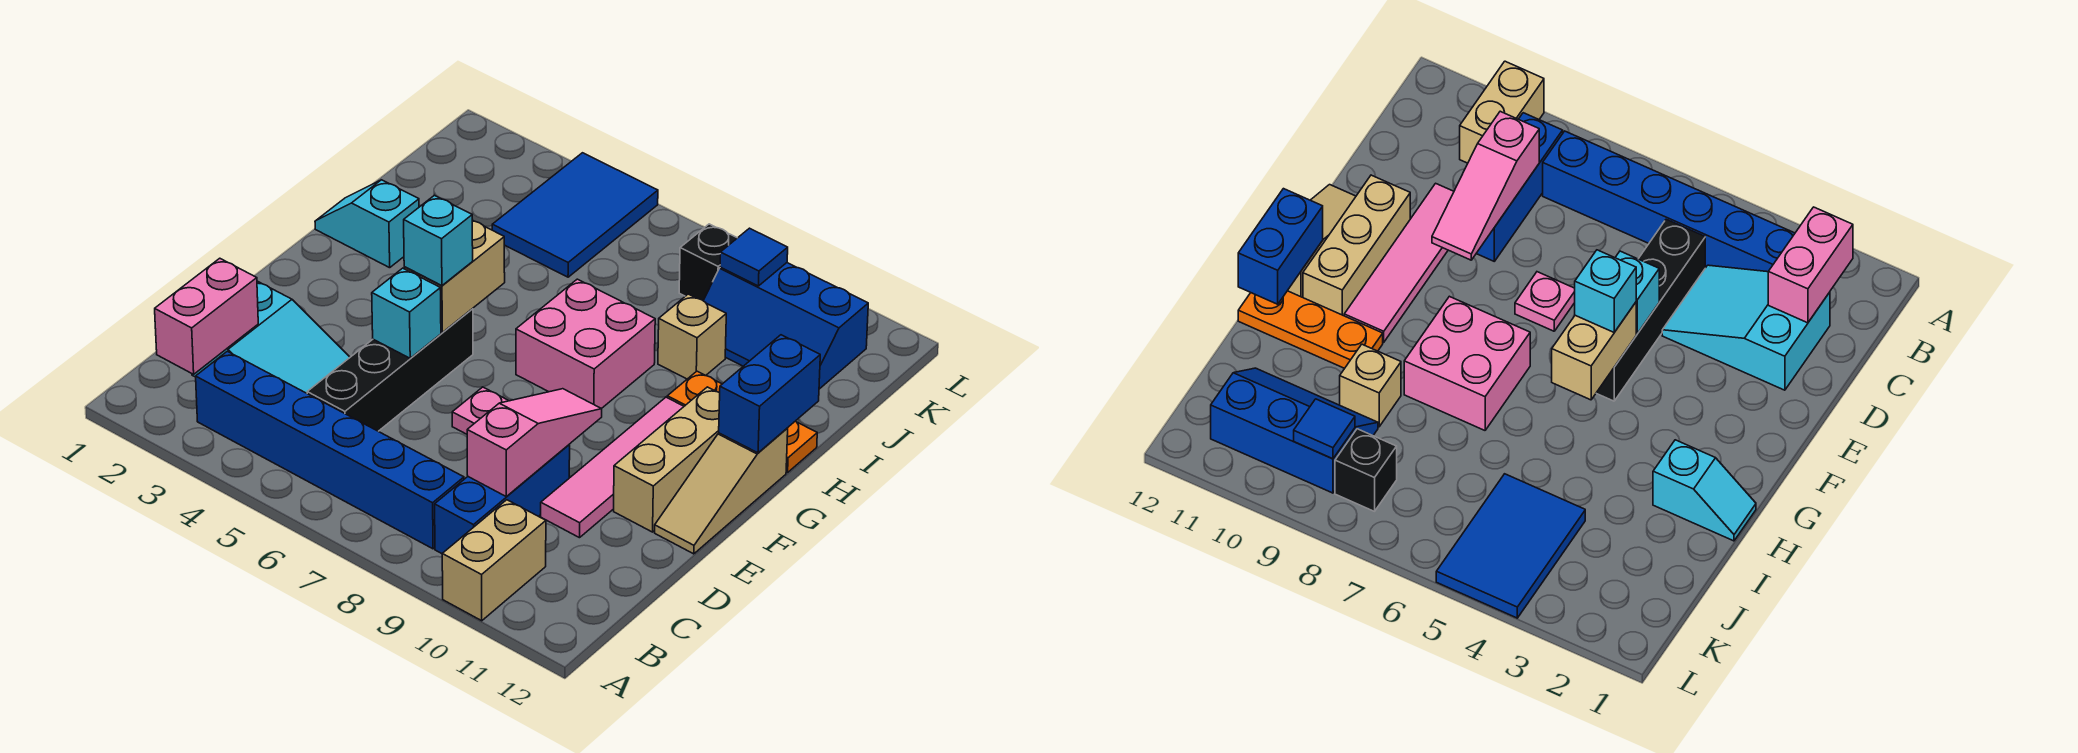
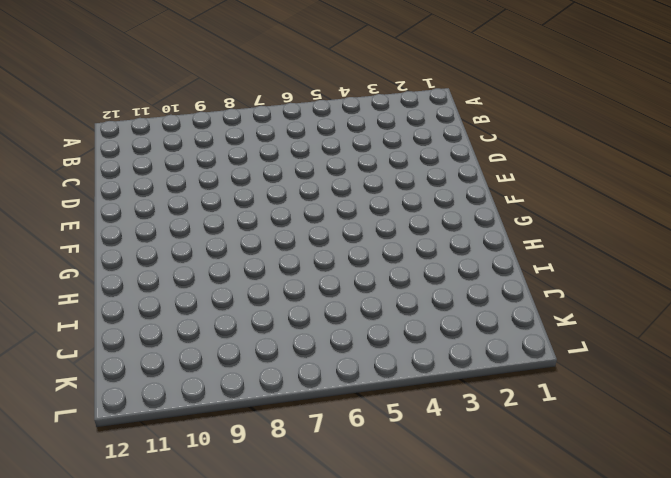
none -> tan brick A10:B10 level 1
none -> blue brick B3:B8 level 1
none -> blue brick B9:D9 level 1

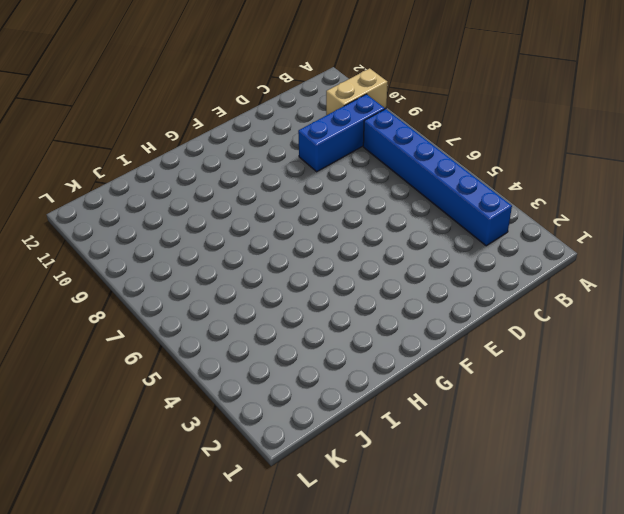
none -> cyan slope C2:D4 level 1 top 2
none -> black brick C5:F5 level 1
none -> pink tile D10:G10 level 1

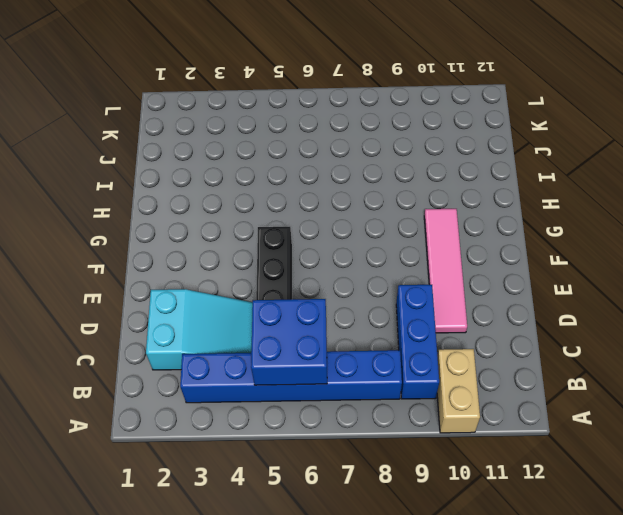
blue brick B5:C6 level 2 -> none
none -> pink plate E7 level 1
none -> tan brick E11:G11 level 1
none -> tan slope E12:G12 level 1 top G

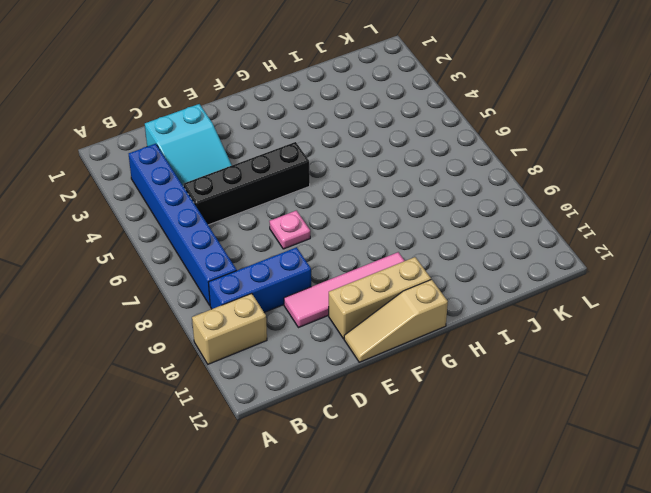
none -> pink brick G7:H8 level 1
none -> cyan slope H1:H2 level 1 top 2
none -> orange plate H10:H12 level 1

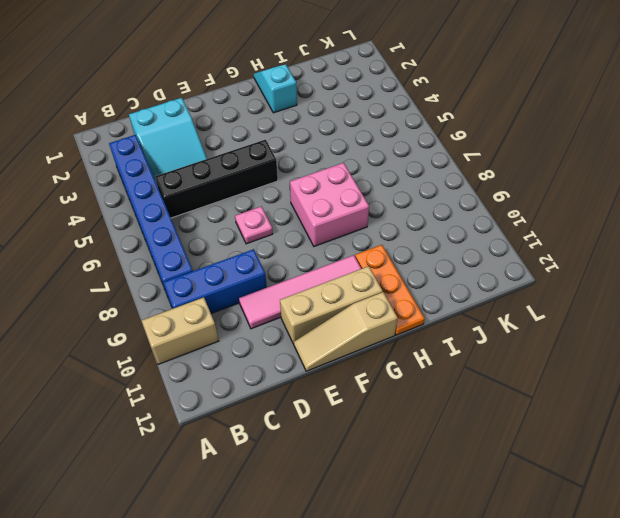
none -> tan brick I9 level 1
none -> blue tile J4:L5 level 1
none -> blue slope J9:K11 level 1 top K

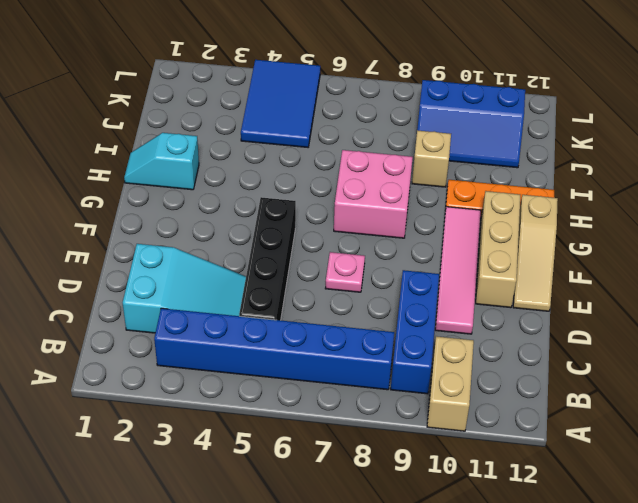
none -> black brick K8 level 1
none -> pink brick B2:C2 level 2
none -> pink slope C9:E9 level 2 top C

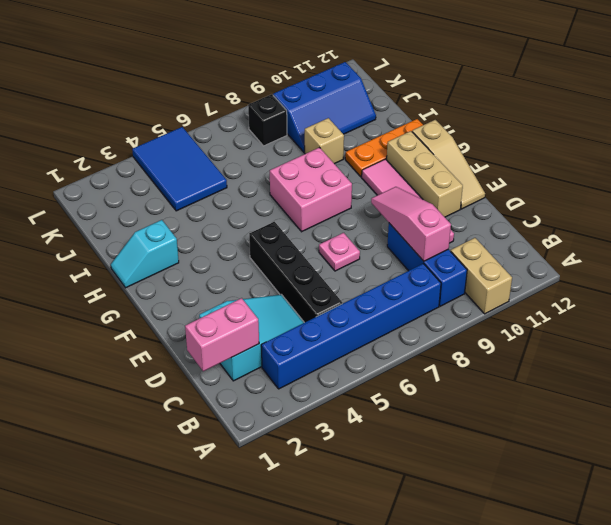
pink brick C1:C2 level 2 -> pink brick B2:C2 level 2
none -> cyan brick E5 level 2
none -> tan brick F5:G5 level 2
none -> blue brick G12:H12 level 2

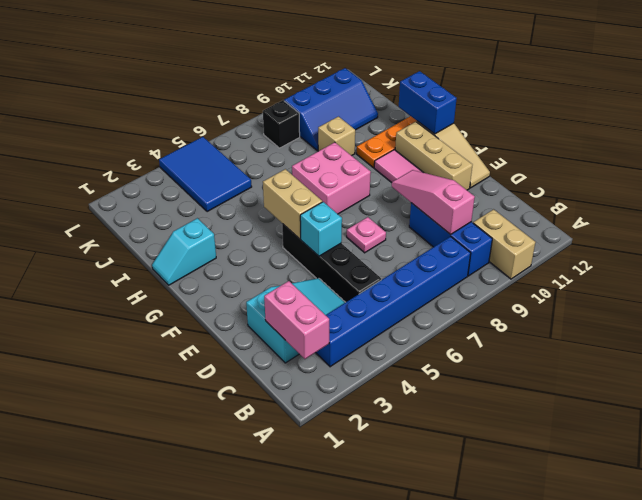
none -> blue tile K9 level 2
none -> cyan brick F5 level 3

